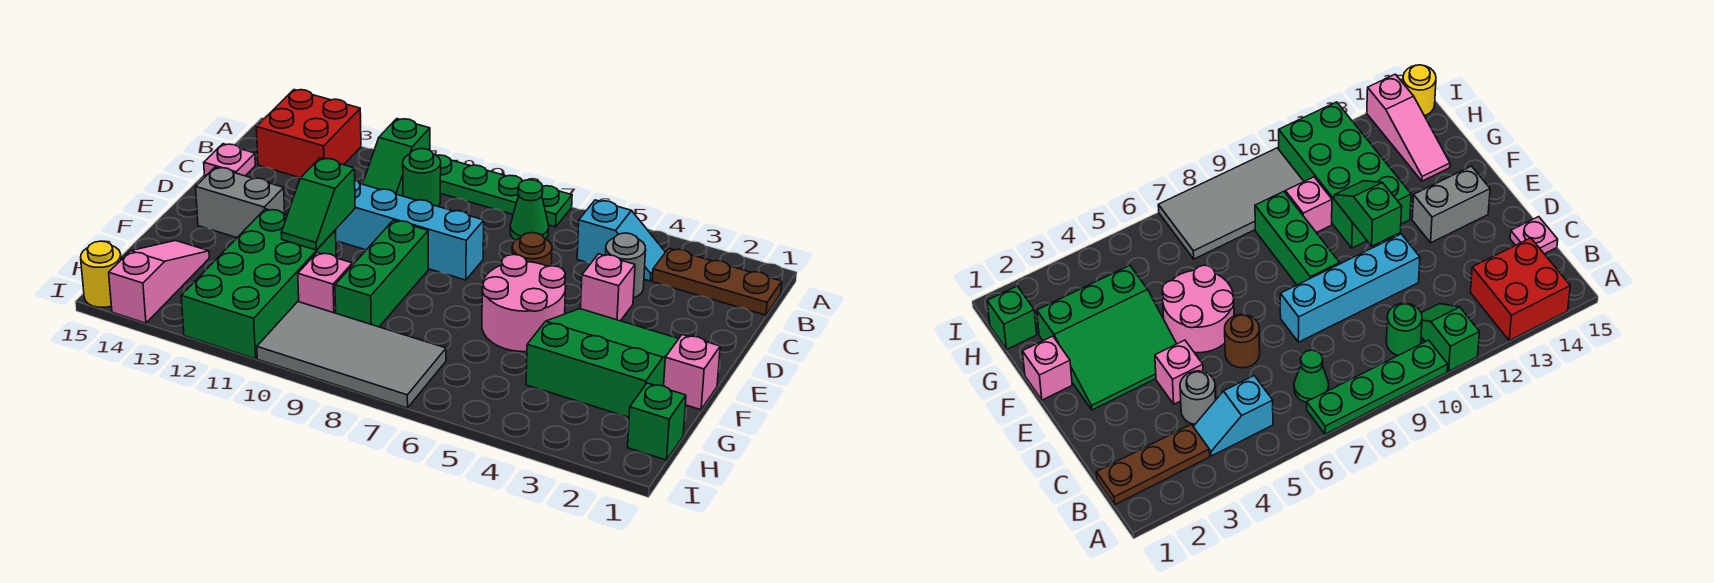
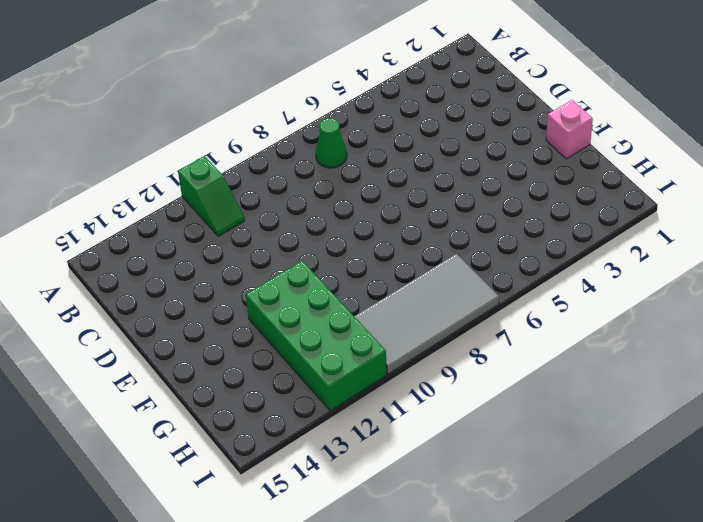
none -> green plate A7:A10 level 1
none -> red brick A13:B14 level 1
none -> brown plate B1:B3 level 1

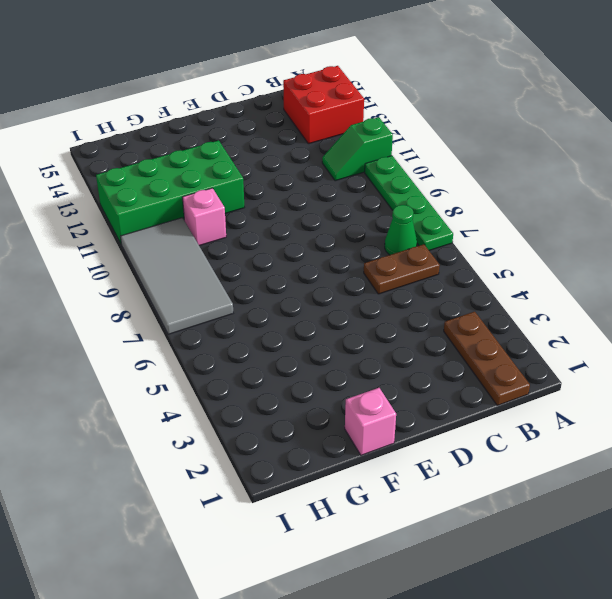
brown plate B6:C6 level 1 -> none
none -> cyan slope B4:B5 level 1 top 5
none -> green round brick B10 level 1
none -> grey round brick C4 level 1

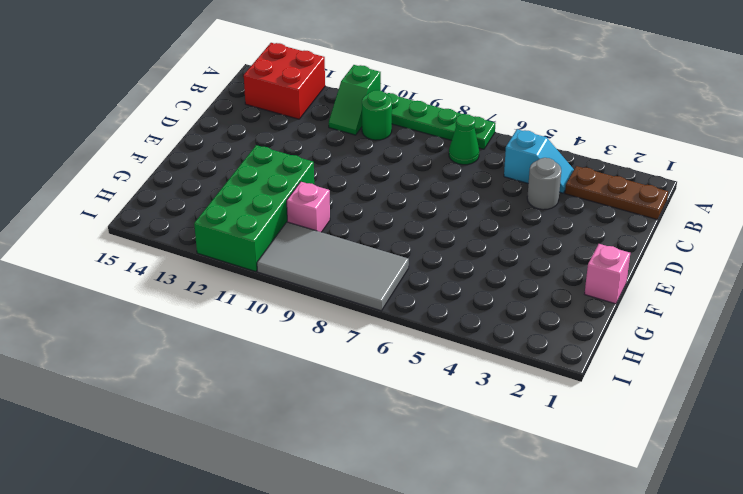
none -> pink plate C15 level 1
none -> pink brick D4 level 1
none -> brown round brick D6 level 1

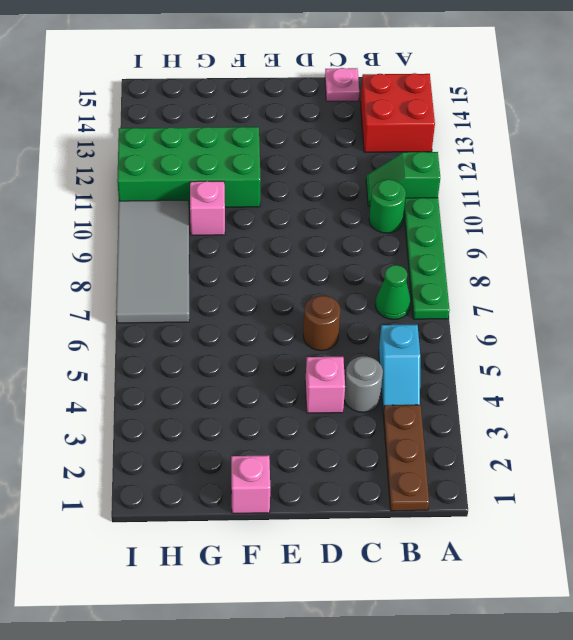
none -> cyan brick D8:D11 level 1
none -> green slope E2:G4 level 1 top G
none -> pink round brick E5:F6 level 1

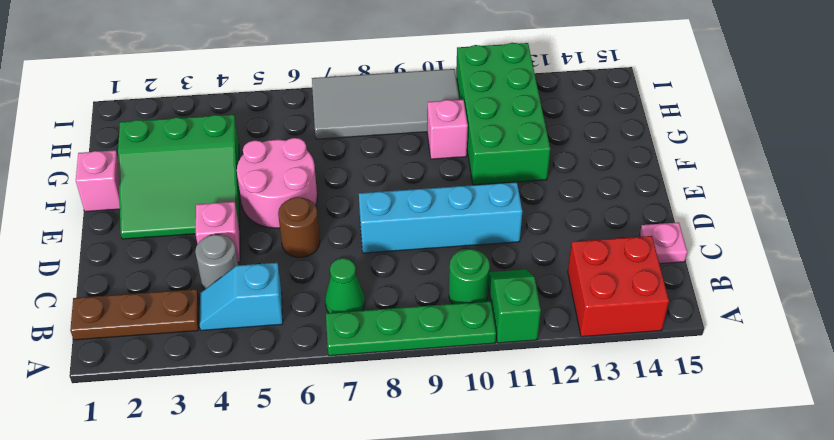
none -> green brick E9:G9 level 1
none -> grey brick E13:E14 level 1
none -> pink slope G14:I14 level 1 top I

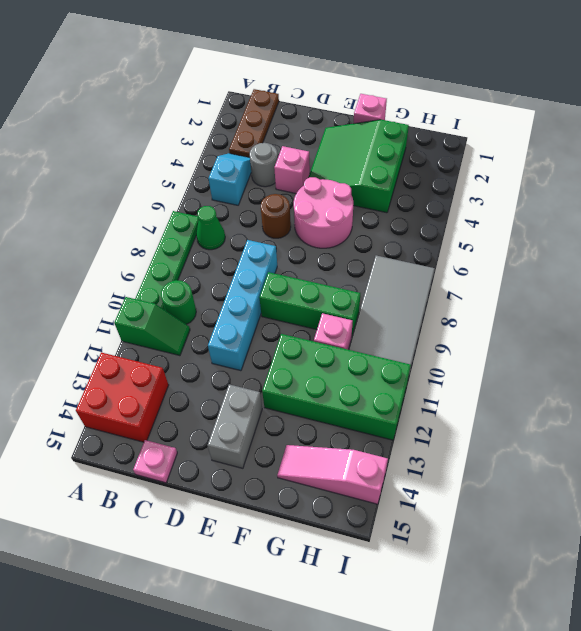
none -> green brick H1 level 1
none -> yellow round brick I15 level 1
none -> green slope E11:F11 level 2 top E

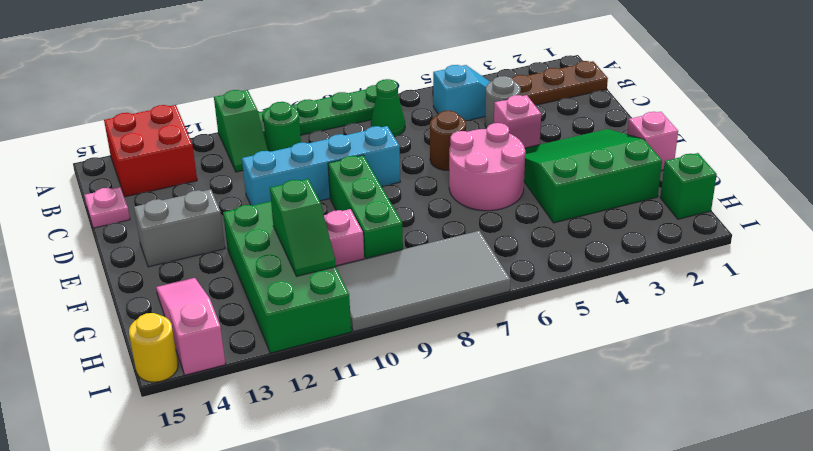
green slope G11:H11 level 2 top G -> green slope E11:F11 level 2 top E

